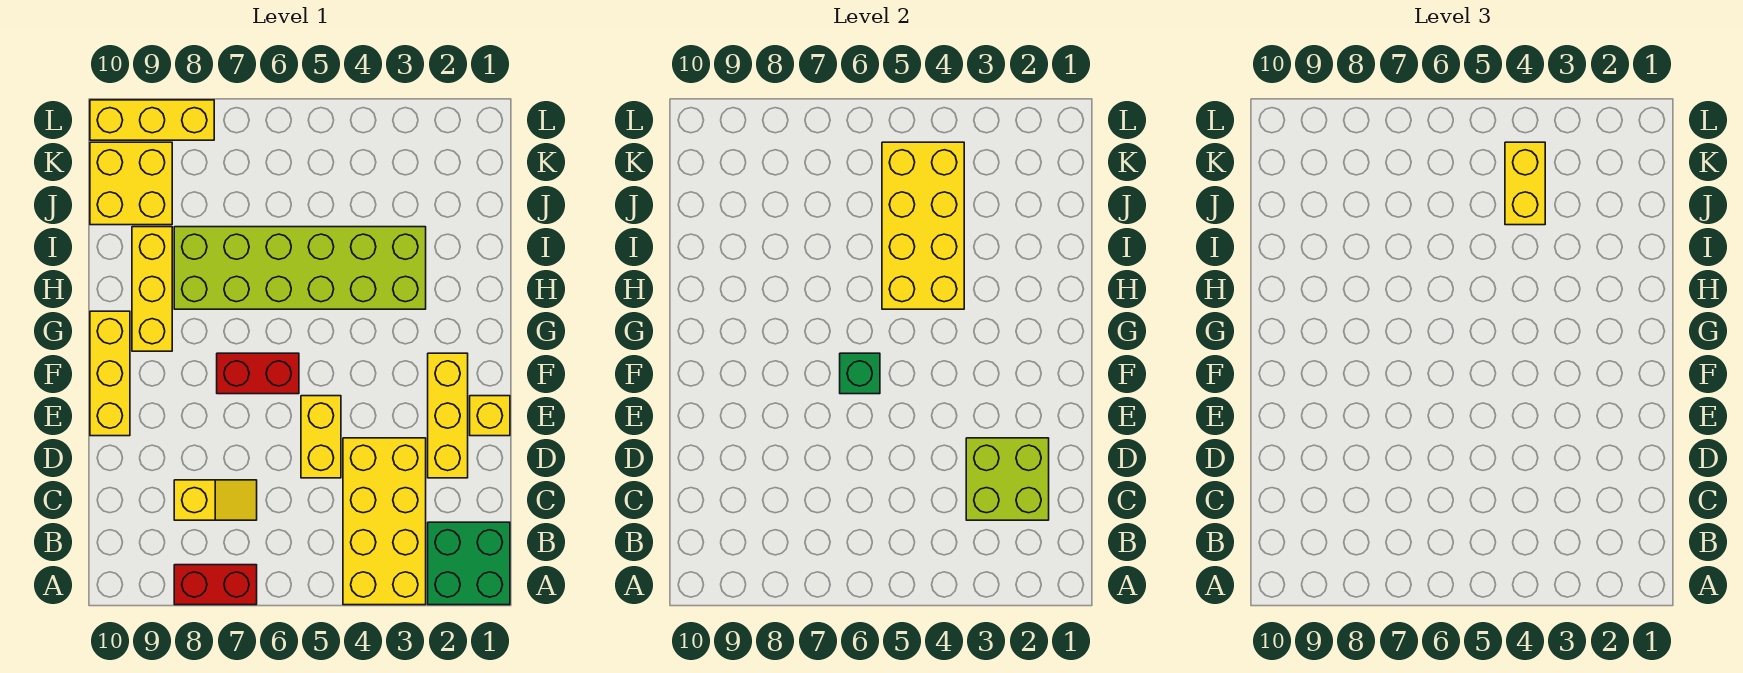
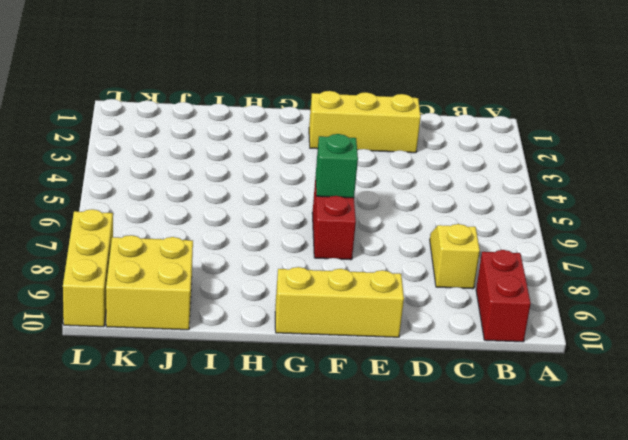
red brick B9:B10 level 1 -> red brick A7:A8 level 1
none -> green brick A1:B2 level 1
none -> yellow brick A3:D4 level 1
none -> yellow brick D5:E5 level 1

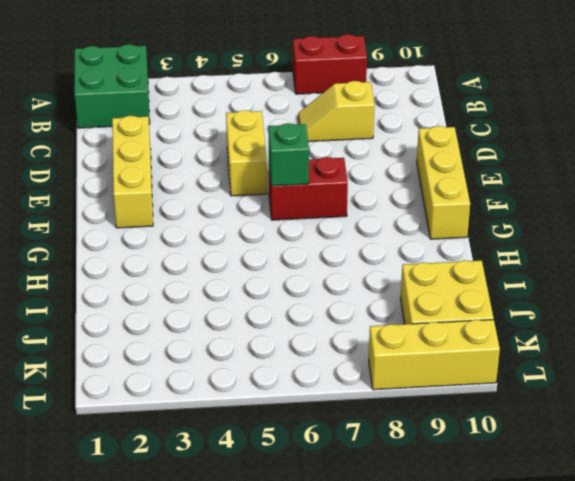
none -> yellow brick A3:D4 level 1
none -> yellow brick E1 level 1
none -> yellow brick G9:I9 level 1

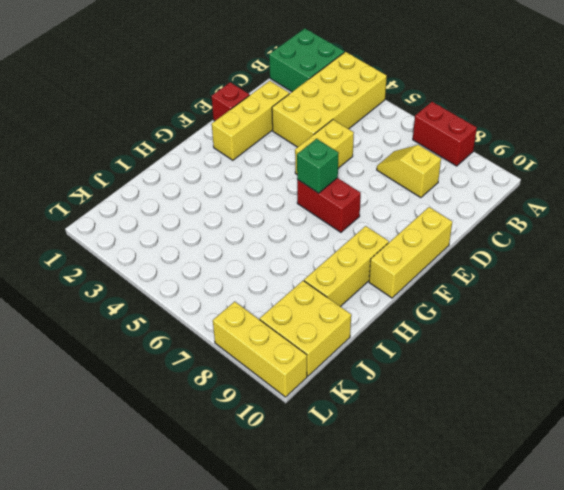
red brick E1 level 1 -> yellow brick E1 level 1
none -> lime brick H3:I8 level 1
none -> lime brick C2:D3 level 2
none -> yellow brick H4:K5 level 2

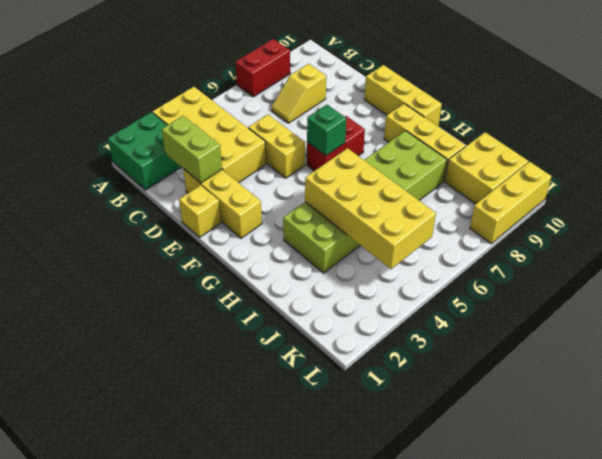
lime brick C2:D2 level 2 -> lime brick C2:D3 level 2
none -> yellow brick J4:K4 level 3

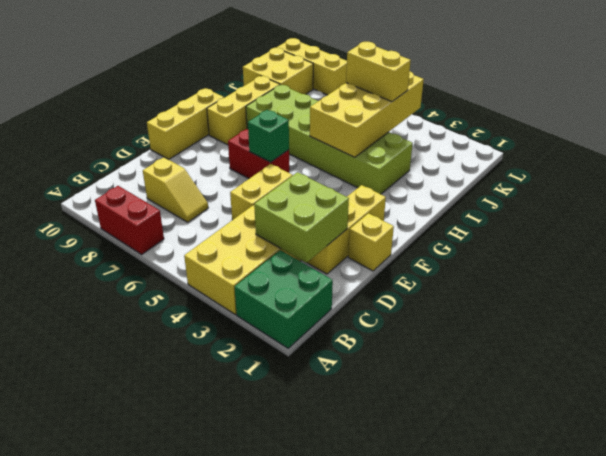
yellow brick J4:J5 level 3 -> yellow brick J4:K4 level 3

